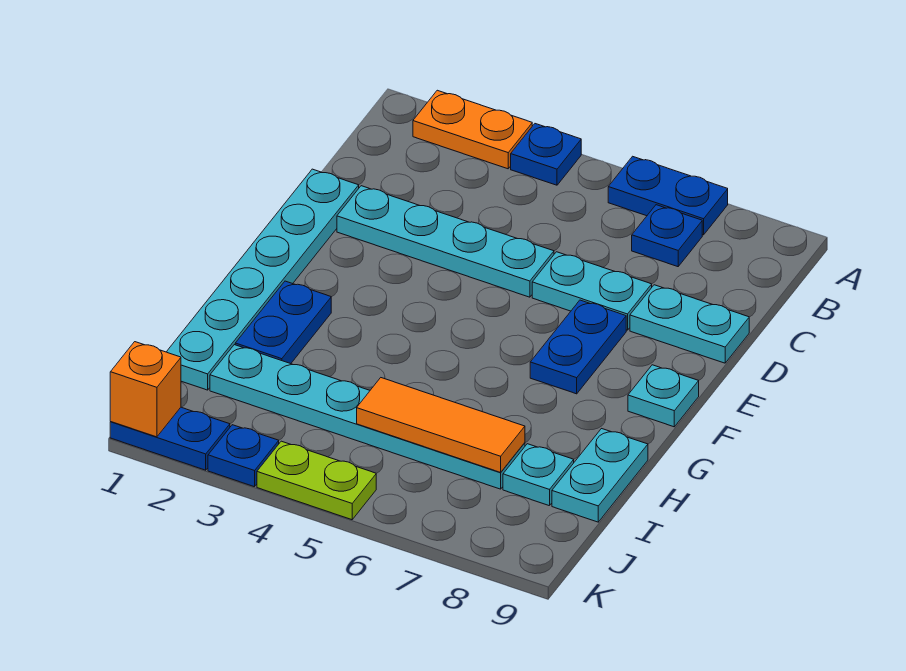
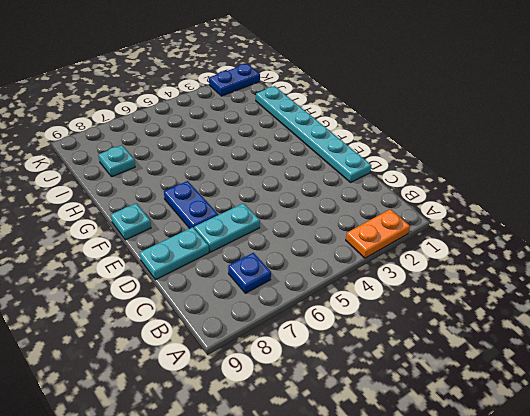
none -> blue plate A4 level 1
none -> blue plate A6:A7 level 1
none -> cyan plate D2:D5 level 1

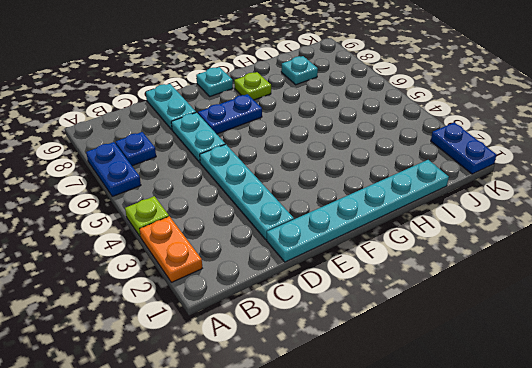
lime plate A4 level 1 -> blue plate A4 level 1
lime plate G8 level 1 -> none
none -> blue plate G2:H2 level 1
none -> cyan plate H9:I9 level 1
none -> cyan plate I2:I7 level 1

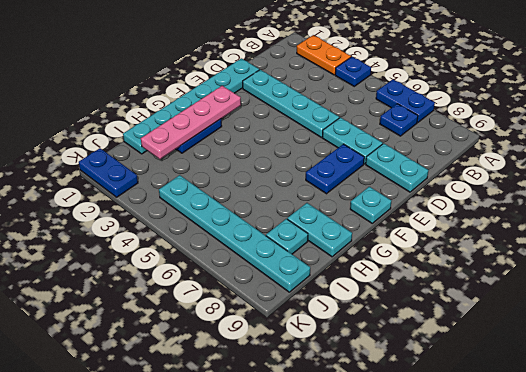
pink plate F2:I2 level 2 -> none
cyan plate H8:H9 level 1 -> cyan plate H9:I9 level 1
cyan plate J4:J9 level 1 -> cyan plate I2:I7 level 1
none -> blue plate K3 level 1
none -> lime plate K4:K5 level 1
none -> orange tile I5:I7 level 2

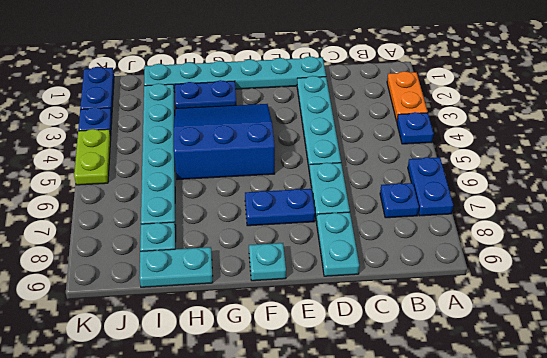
blue slope F3:H5 level 1 top 5 -> none
none -> orange tile I5:I7 level 2
none -> orange brick K1 level 2

